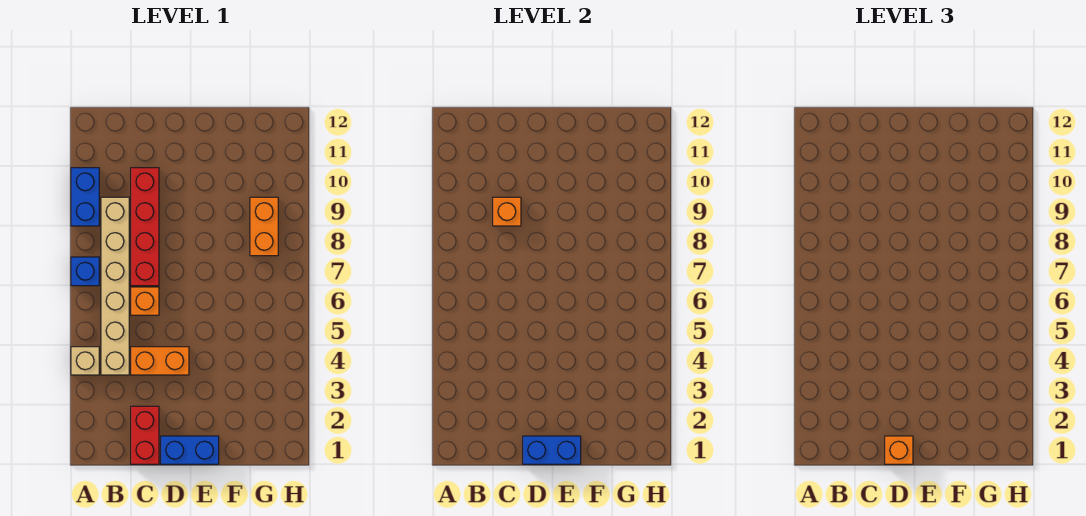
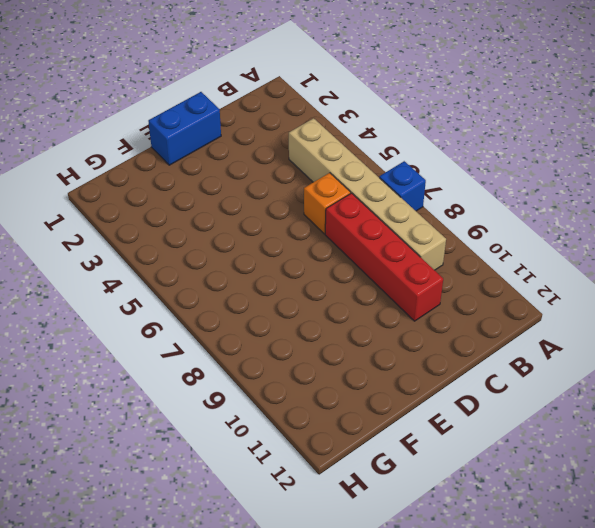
none -> tan brick A4 level 1
none -> blue brick A9:A10 level 1
none -> red brick C1:C2 level 1

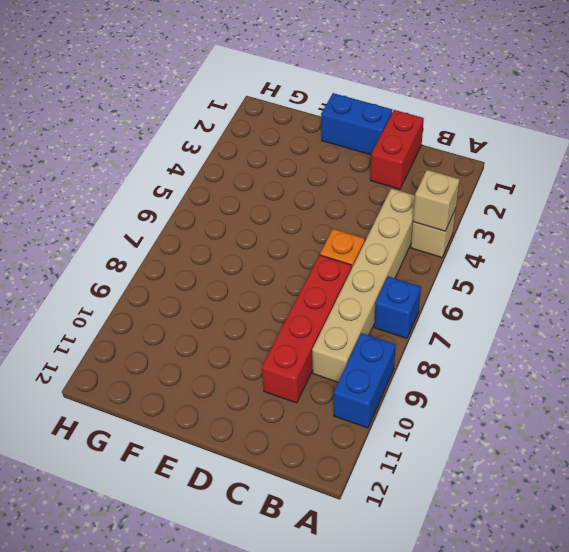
tan brick A4 level 2 -> none
none -> orange brick C4:D4 level 1
none -> orange brick G8:G9 level 1
none -> orange brick C9 level 2

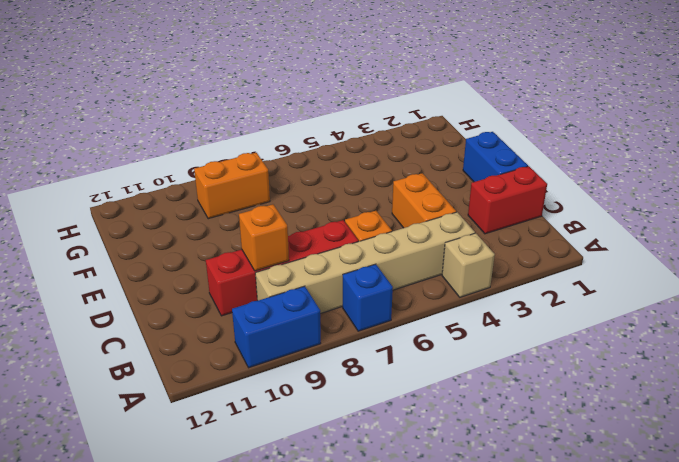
none -> blue brick D1:E1 level 2
none -> orange brick D1 level 3

